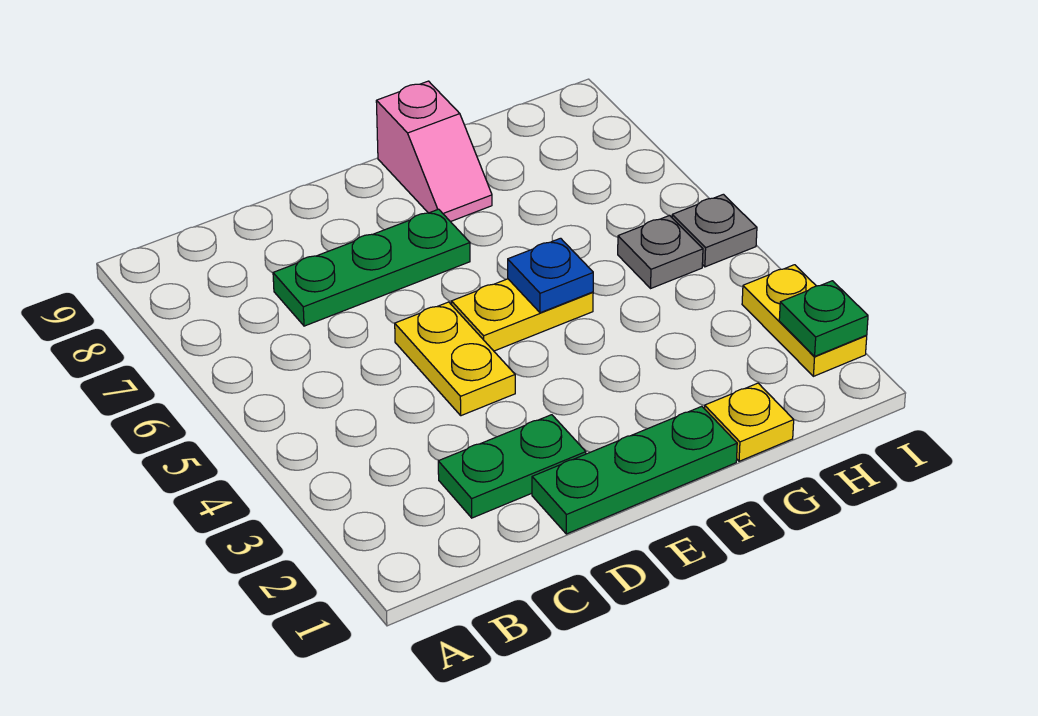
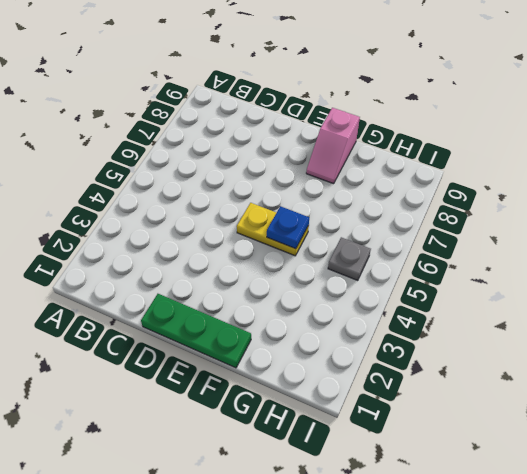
none -> green plate C2:D2 level 1
none -> green plate C7:E7 level 1
none -> yellow plate D4:D5 level 1

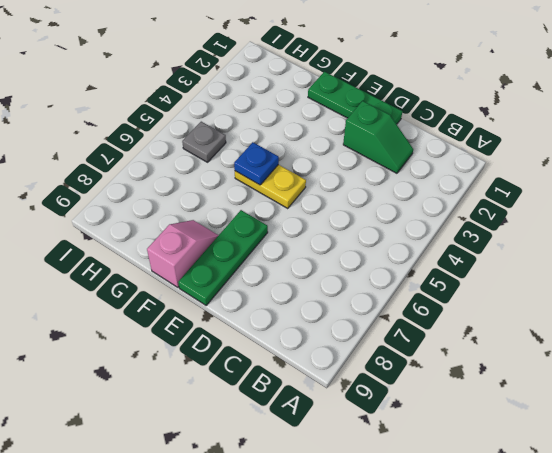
green slope C2:D2 level 1 top D -> green plate C2:D2 level 1
green plate E7:E9 level 1 -> green plate C7:E7 level 1
none -> yellow plate D4:D5 level 1
none -> yellow plate G1 level 1
none -> yellow plate I2:I3 level 1

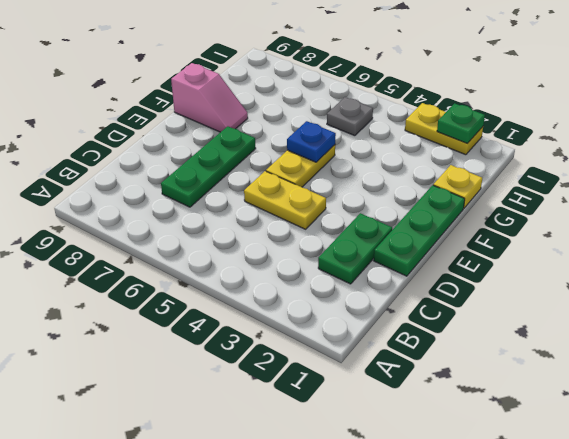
none -> grey plate I5 level 1

